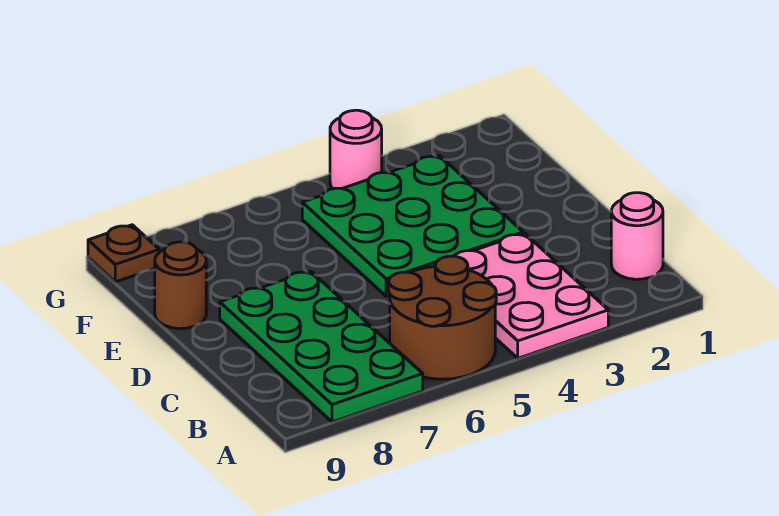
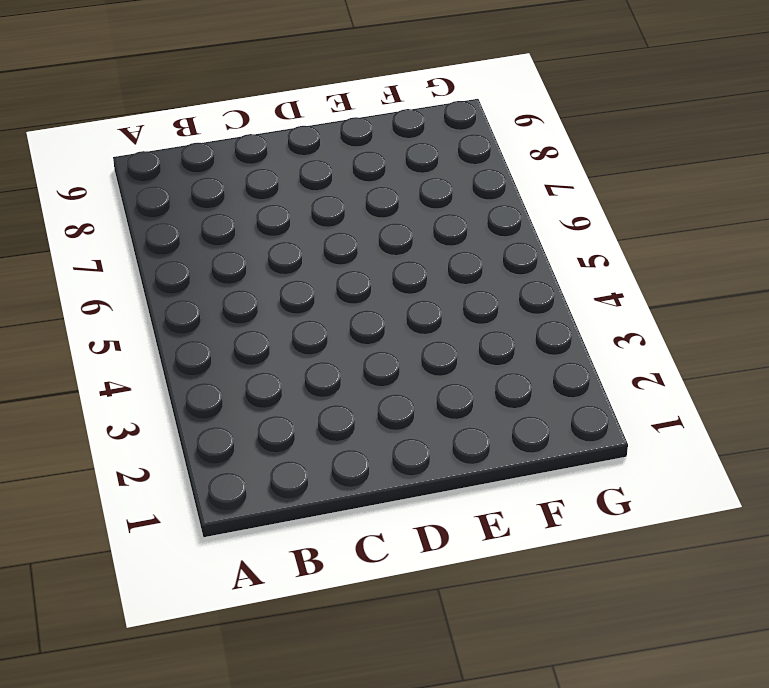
none -> pink plate A3:C4 level 1
none -> brown round brick A5:B6 level 1

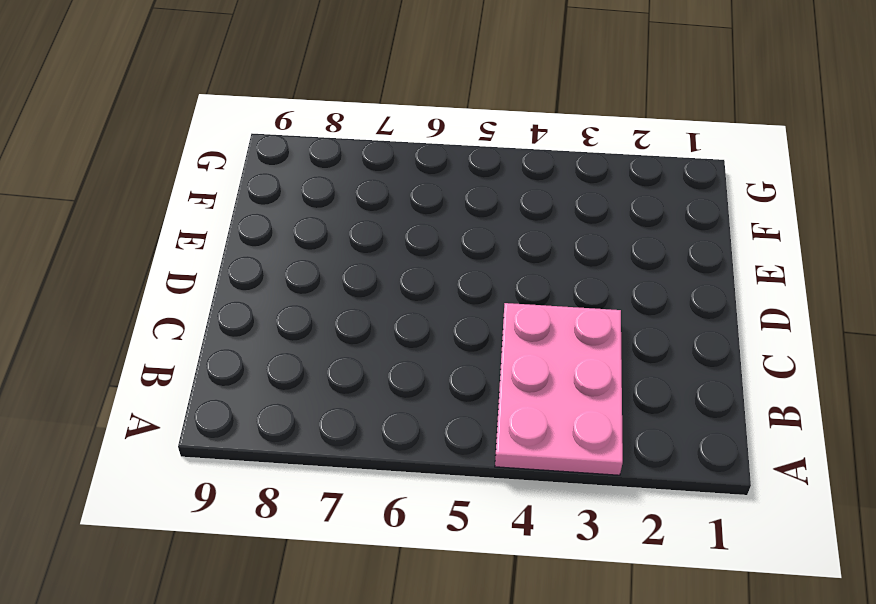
none -> brown round brick A5:B6 level 1
none -> green plate A7:D8 level 1

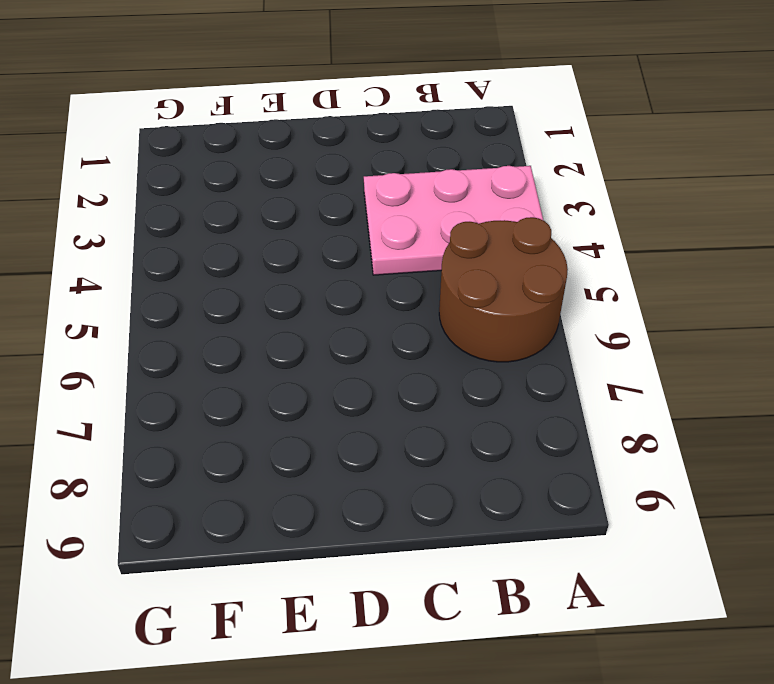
none -> green plate A7:D8 level 1
none -> pink round brick B1 level 1

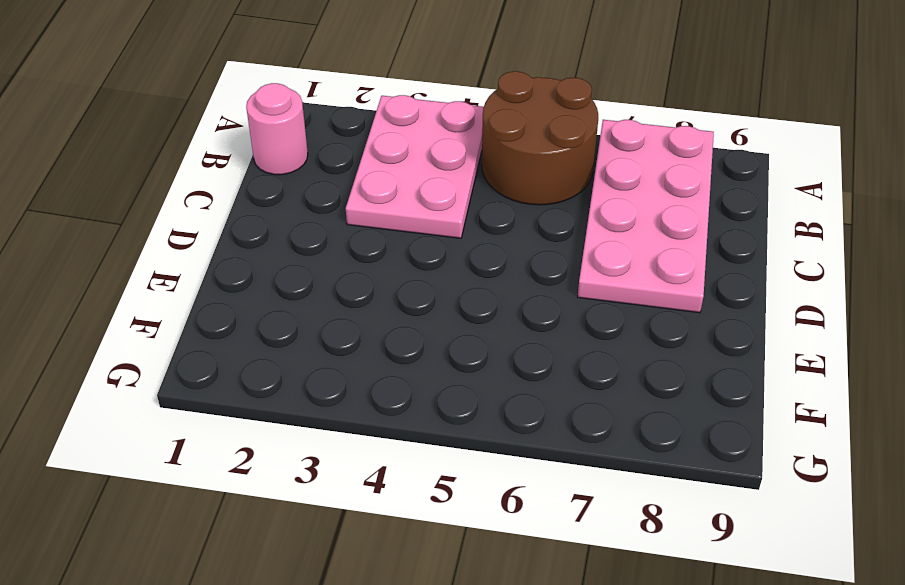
pink plate A7:D8 level 1 -> green plate A7:D8 level 1
none -> green plate D3:F5 level 1
none -> brown round brick E9 level 1

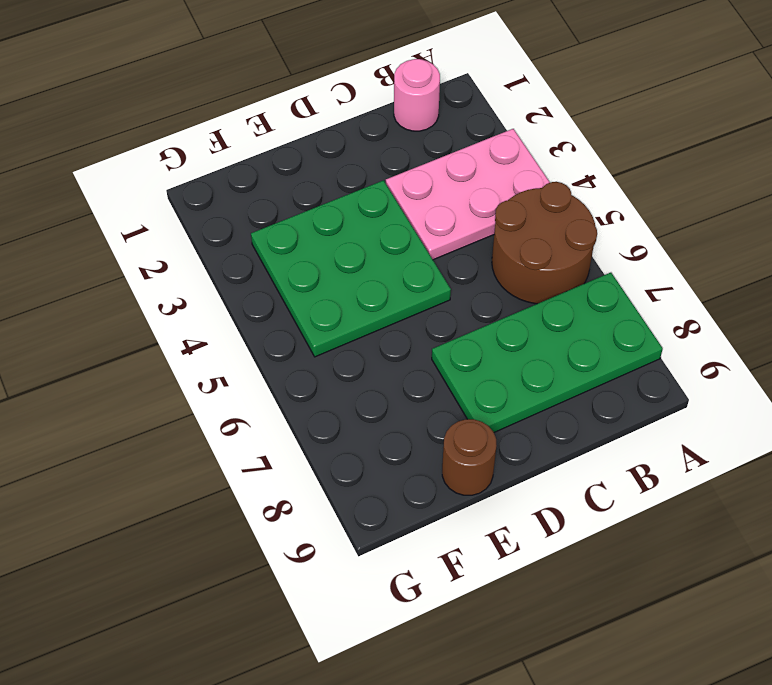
none -> pink round brick G4 level 1
none -> brown plate G9 level 1

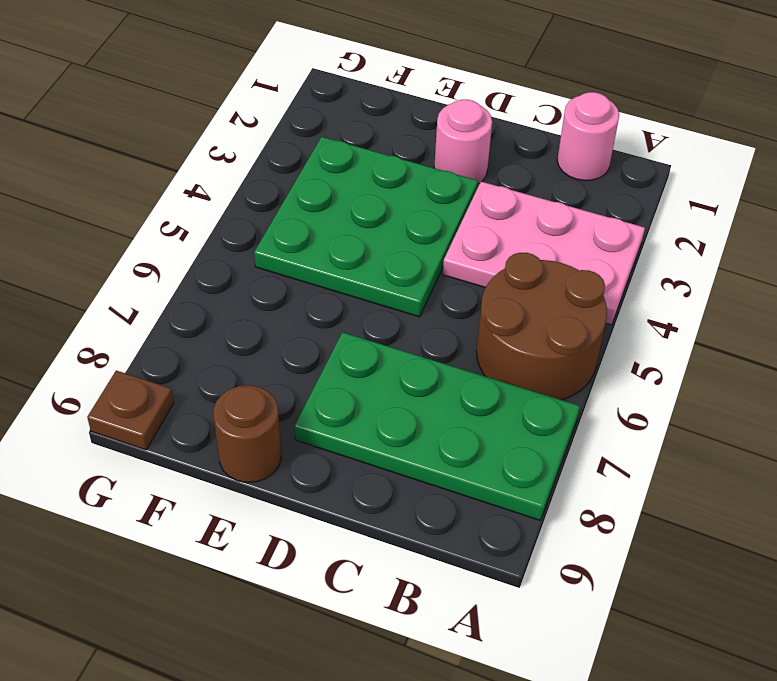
pink round brick D2 level 1 -> pink round brick G4 level 1

